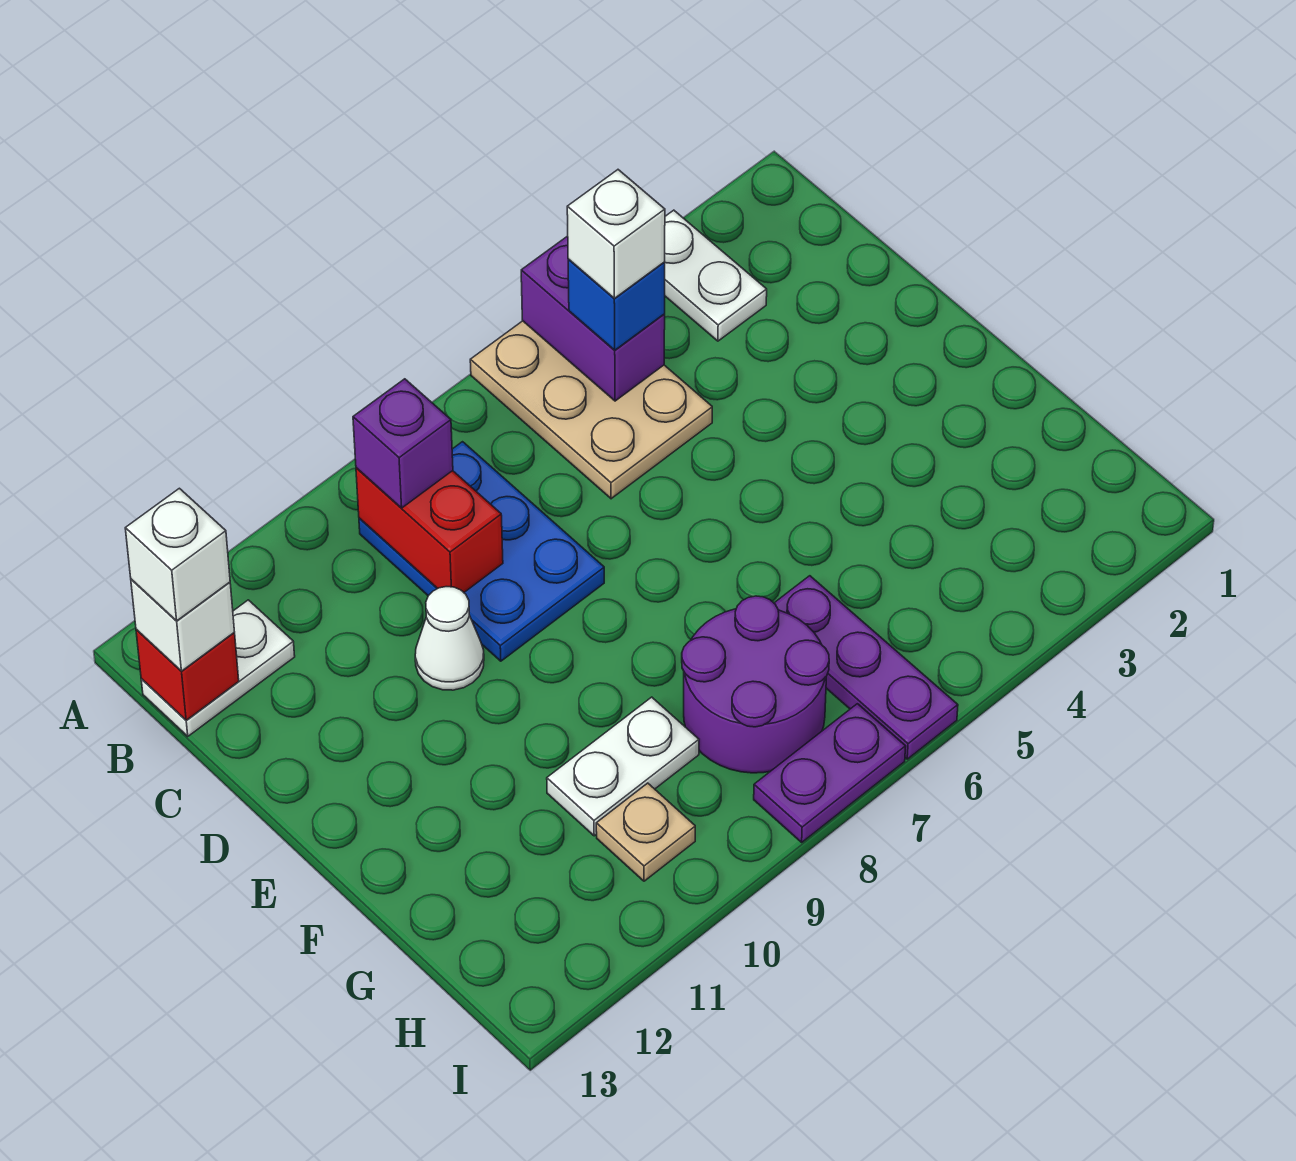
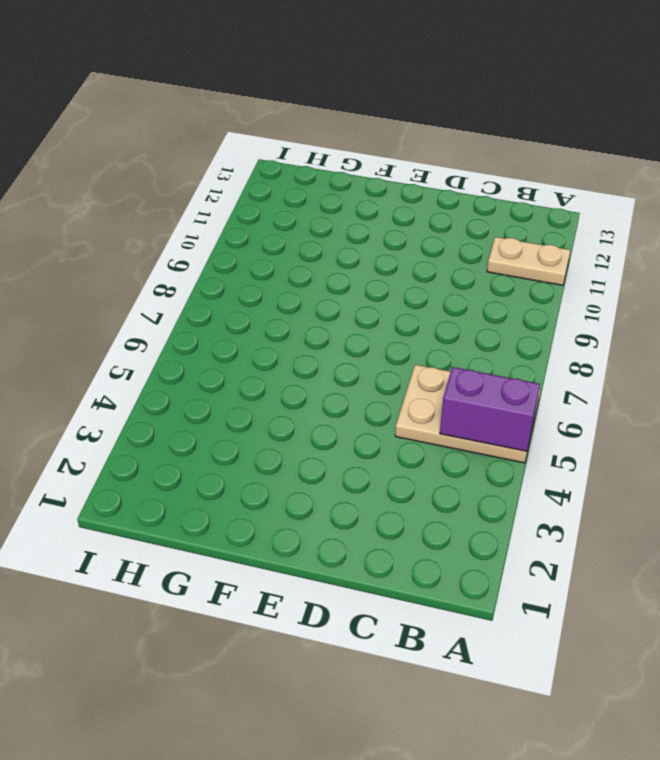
tan plate A11:B11 level 1 -> none
none -> white plate A3:B3 level 1
none -> blue plate B8:D9 level 1
none -> white plate B12:B13 level 1

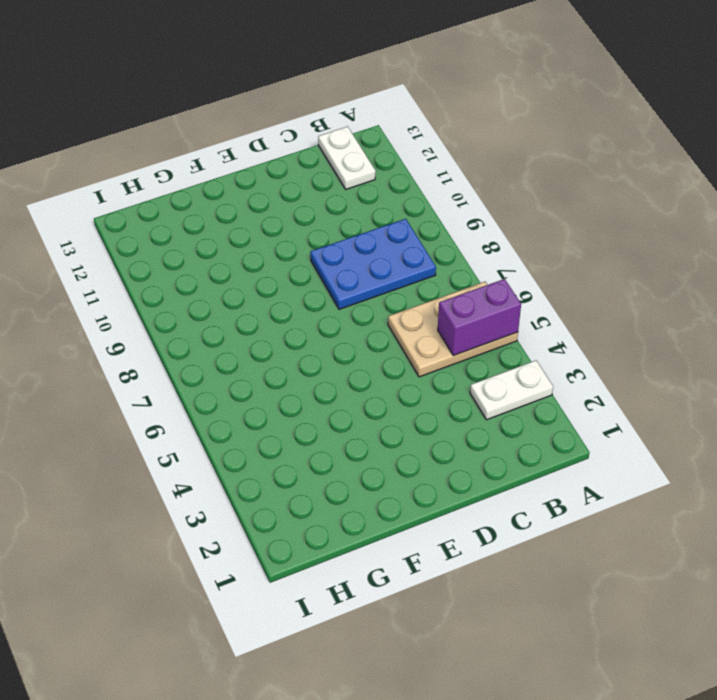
none -> white cone D10 level 1
none -> purple plate G6:I6 level 1
none -> purple round brick G7:H8 level 1

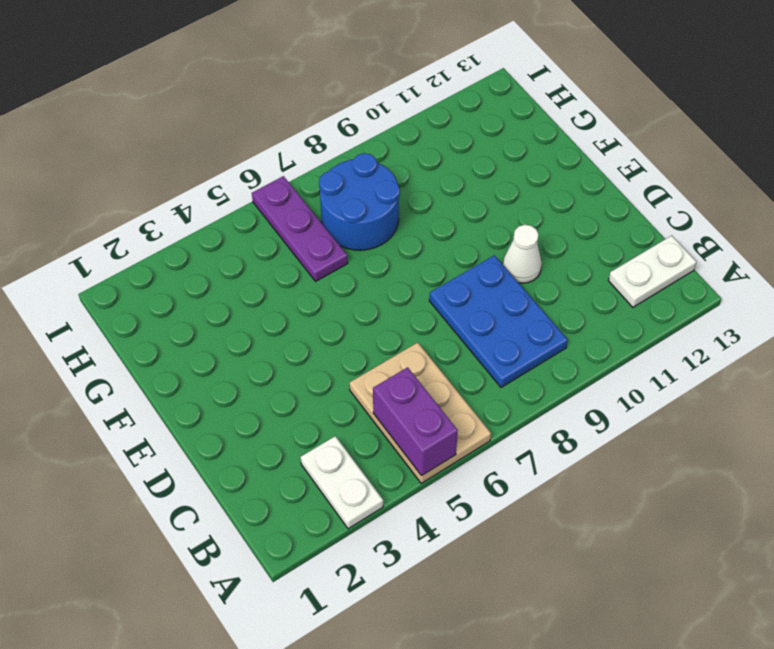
blue round brick G7:H8 level 1 -> purple round brick G7:H8 level 1
none -> white plate G9:G10 level 1
none -> tan plate H10 level 1
none -> purple plate I7:I8 level 1

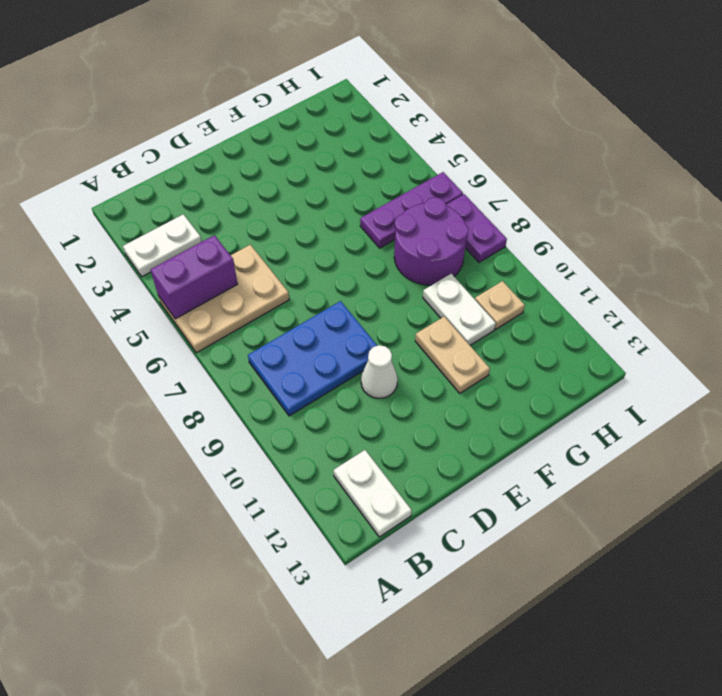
tan plate F10:F11 level 1 -> none
none -> red brick B9:C9 level 2
none -> red brick B13 level 2
none -> blue brick B5 level 3

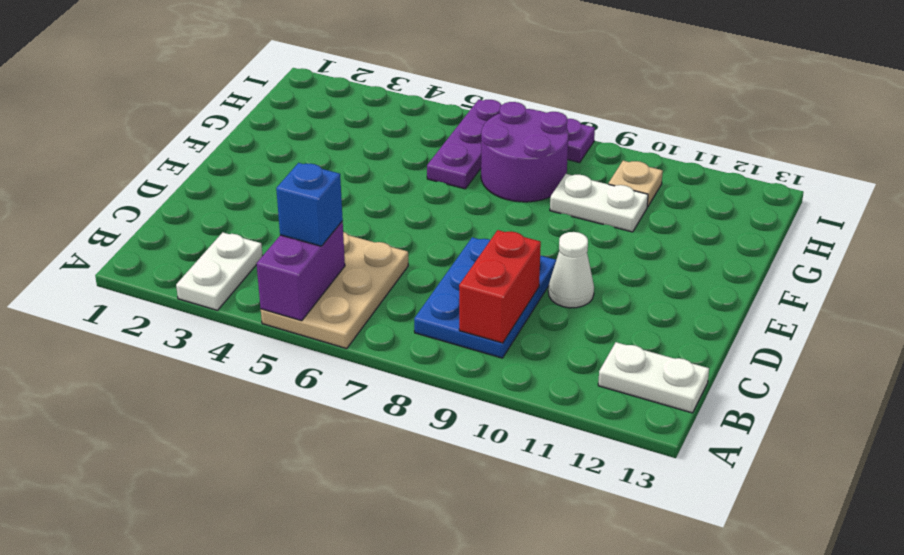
none -> red brick B13 level 2
none -> purple brick B9 level 3
none -> white brick B13 level 3

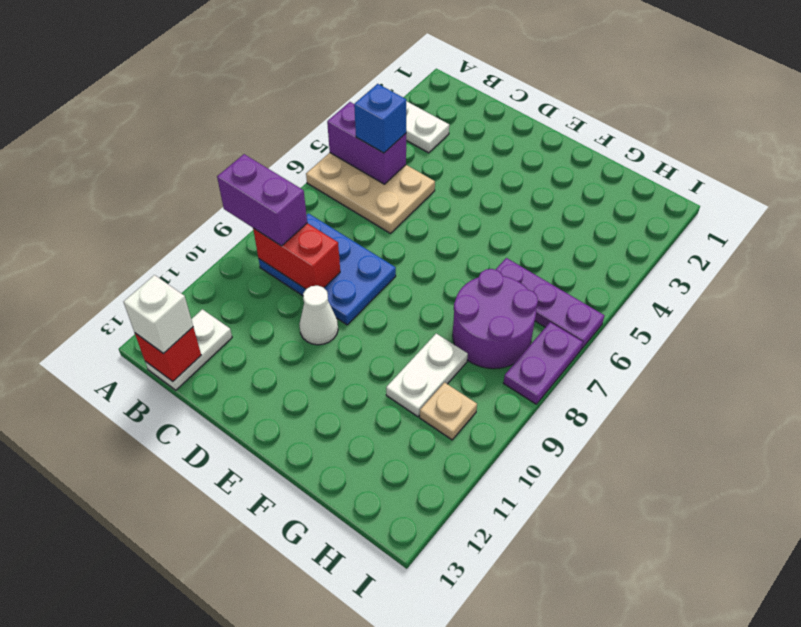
purple brick A9:B9 level 3 -> purple brick B9 level 3
none -> white brick B5 level 4
none -> white brick B13 level 4

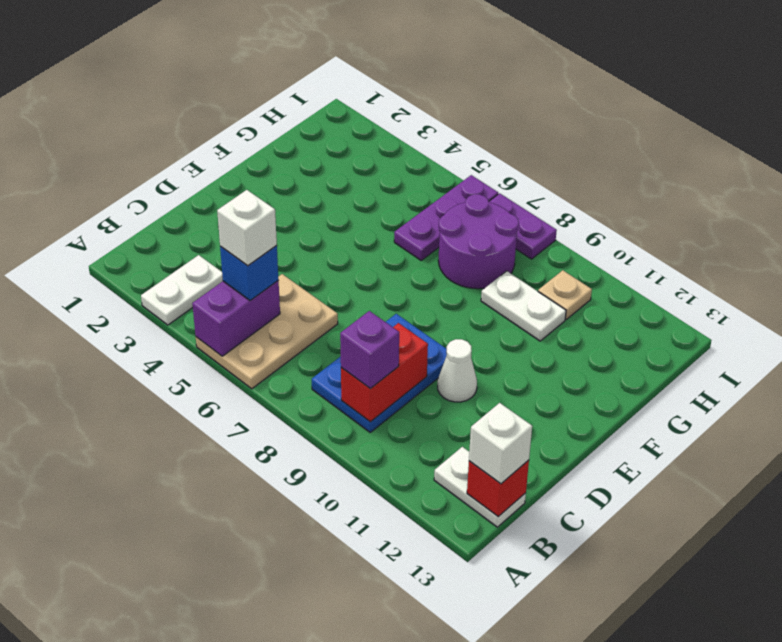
none -> white brick B13 level 4

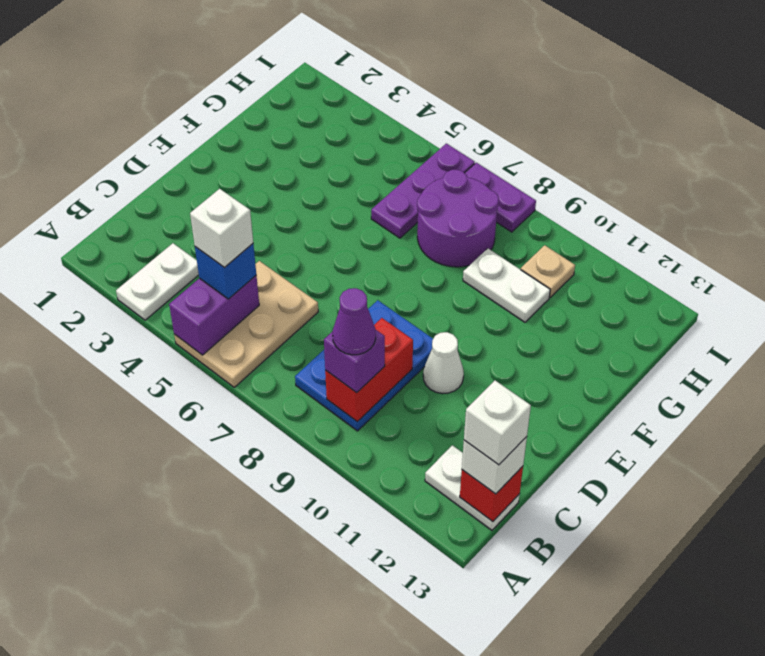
purple cone B9 level 4 -> none

